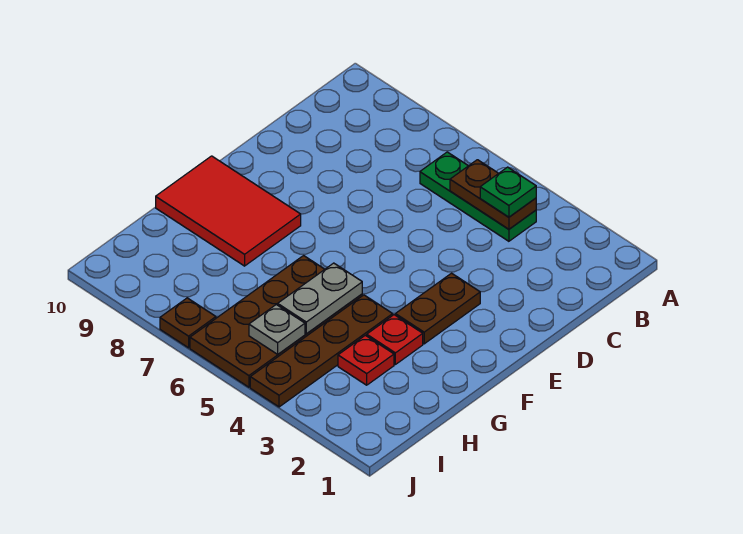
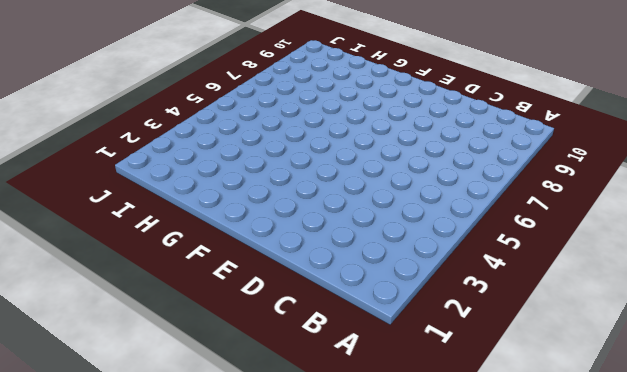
none -> green plate B4:B6 level 1
none -> brown plate E3:F3 level 1
none -> red tile F8:G10 level 1

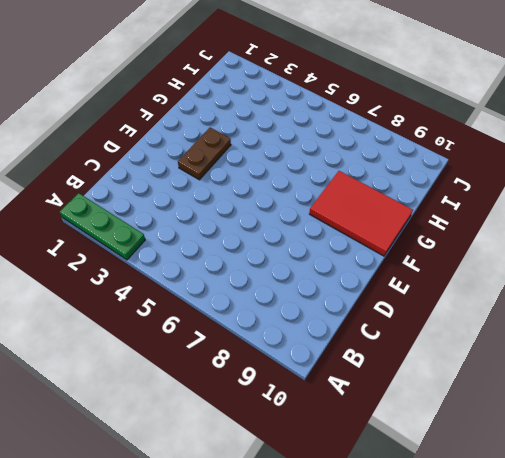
green plate A1:A3 level 1 -> green plate B4:B6 level 1
none -> red plate G3 level 1
none -> brown plate G4:J4 level 1
none -> brown plate G5:J6 level 1

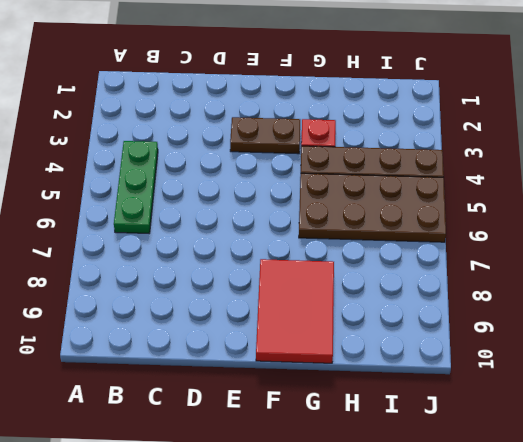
none -> red plate H3 level 1
none -> brown plate J7 level 1
none -> brown plate B4:B5 level 2

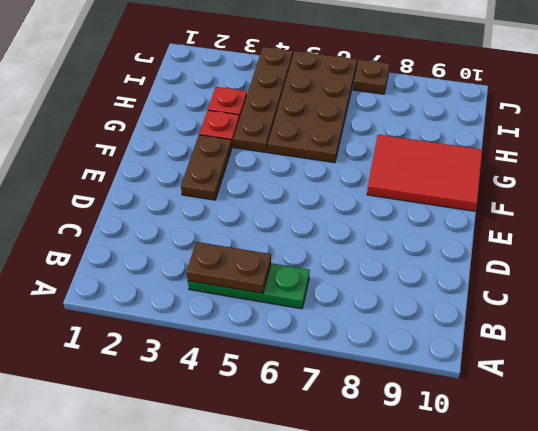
none -> grey plate G5:H5 level 2
none -> grey plate I5 level 2
none -> green plate B4 level 3

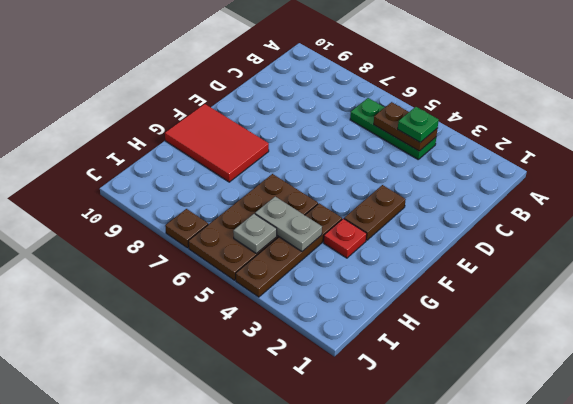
grey plate H4:H5 level 2 -> grey plate G5:H5 level 2
none -> red plate H3 level 1

